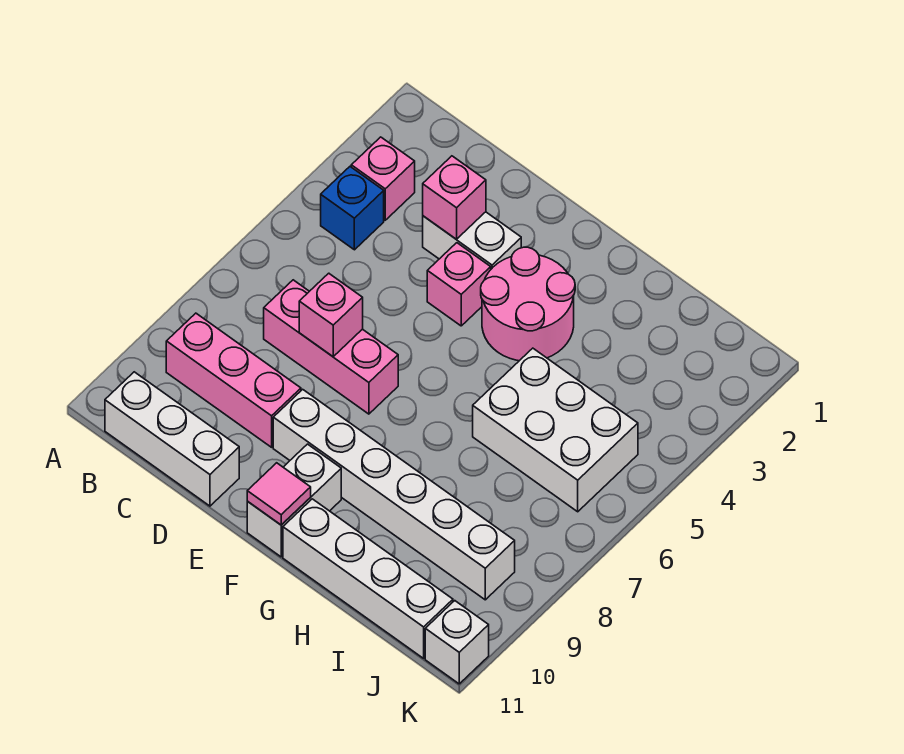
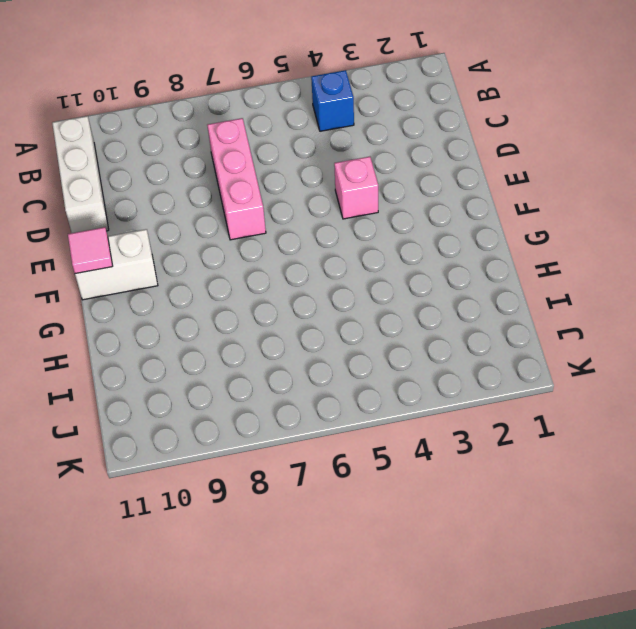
none -> pink brick B3 level 1
none -> pink brick B9:D9 level 1
none -> white brick D3:E3 level 1

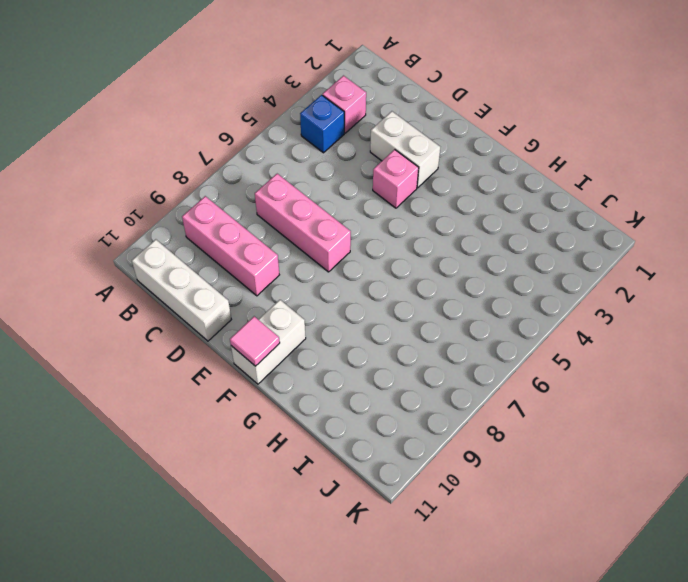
none -> white brick E9:J9 level 1
none -> pink round brick F3:G4 level 1
none -> white brick G11:J11 level 1

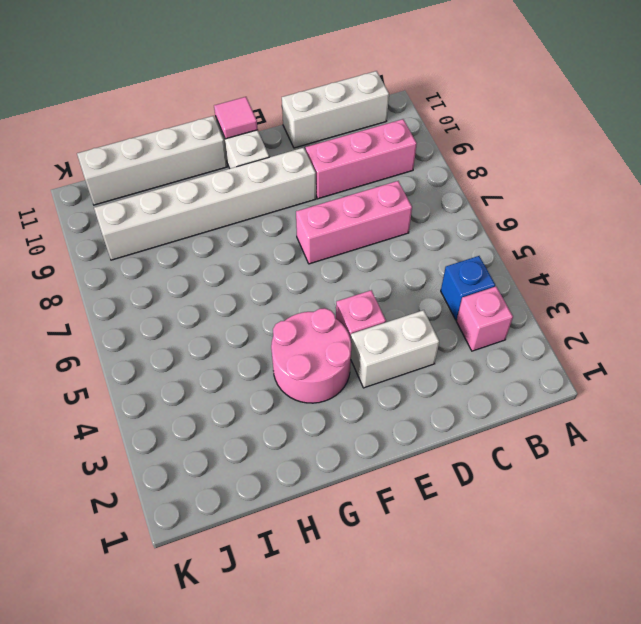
none -> white brick H5:J6 level 1
none -> white brick K11 level 1
none -> pink brick D3 level 2

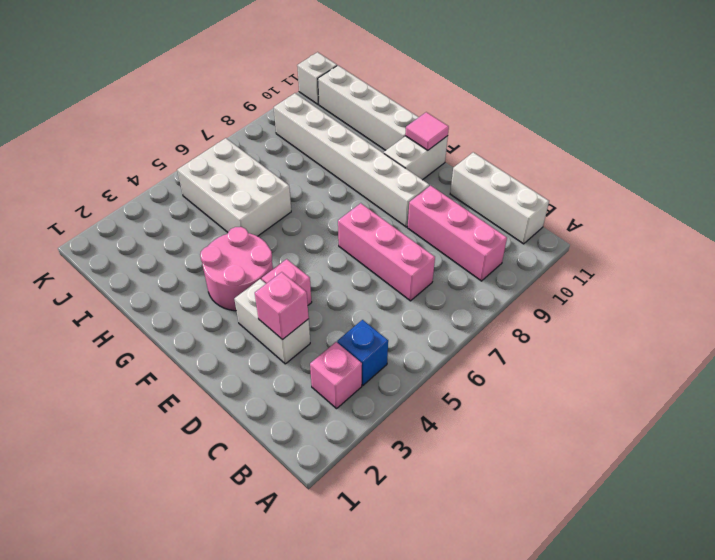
none -> pink brick D7 level 2

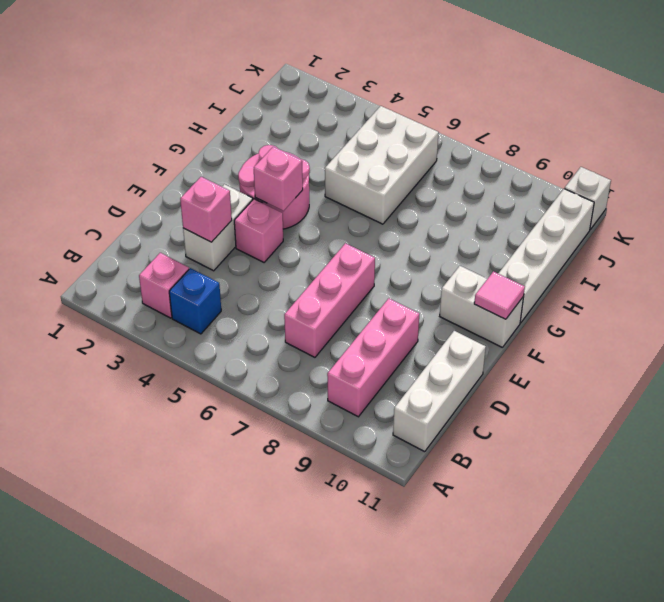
pink brick F4 level 2 -> pink brick D7 level 2
none -> white brick E9:J9 level 1

